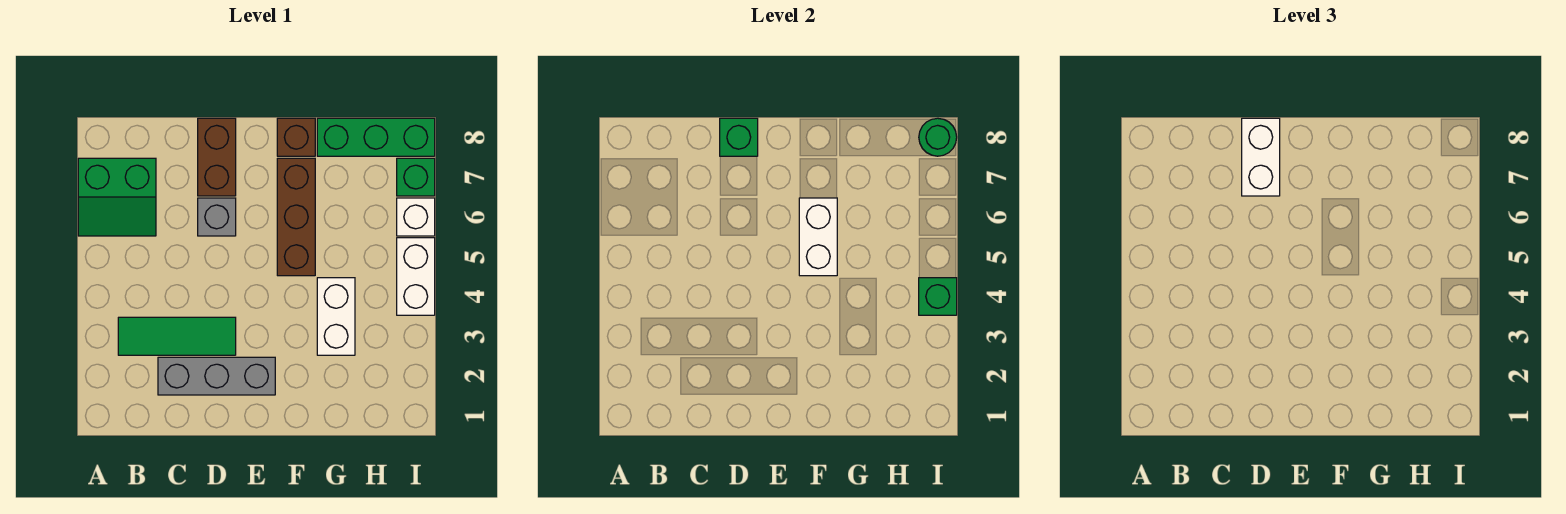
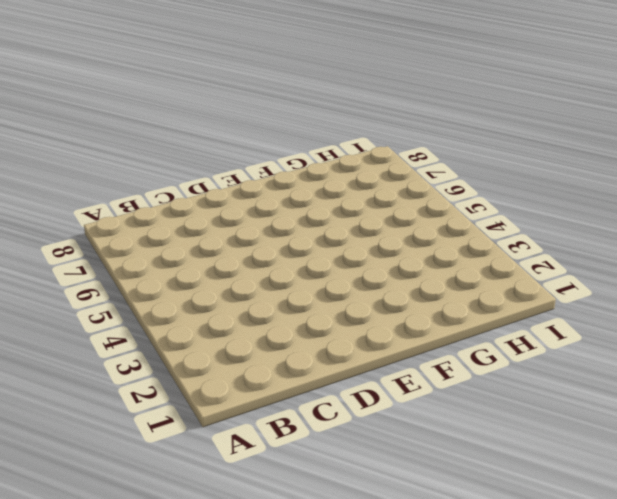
none -> green slope A6:B7 level 1 top 7
none -> green tile B3:D3 level 1
none -> grey brick C2:E2 level 1

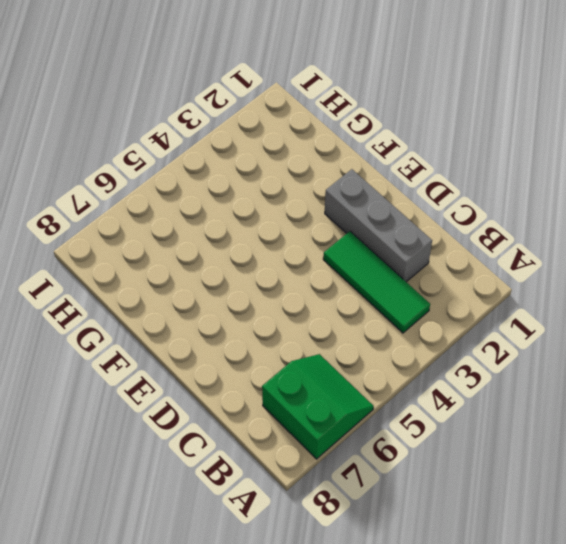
none -> grey brick D6 level 1
none -> brown brick D7:D8 level 1
none -> brown brick F5:F7 level 1

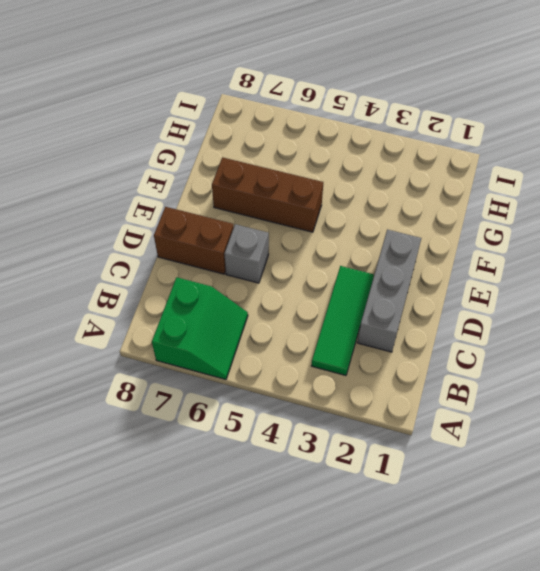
none -> brown brick F8 level 1
none -> white brick G3:G4 level 1
none -> green brick G8:I8 level 1

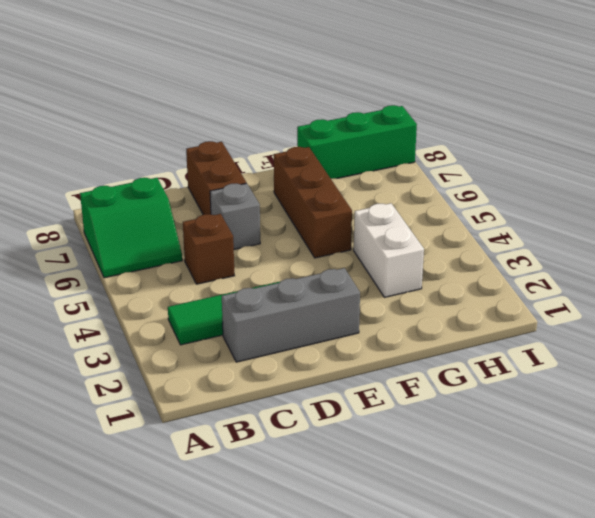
brown brick C5 level 1 -> brown brick F8 level 1
none -> white brick I4:I5 level 1
none -> white brick I6 level 1
none -> green brick I7 level 1

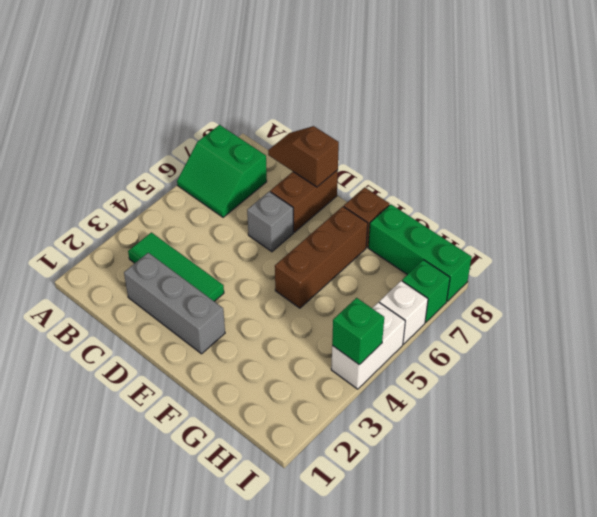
brown slope C8:D8 level 2 top D -> green brick D8 level 2
none -> white brick G3:G4 level 1
none -> white brick F5:F6 level 2
none -> green round brick I8 level 2

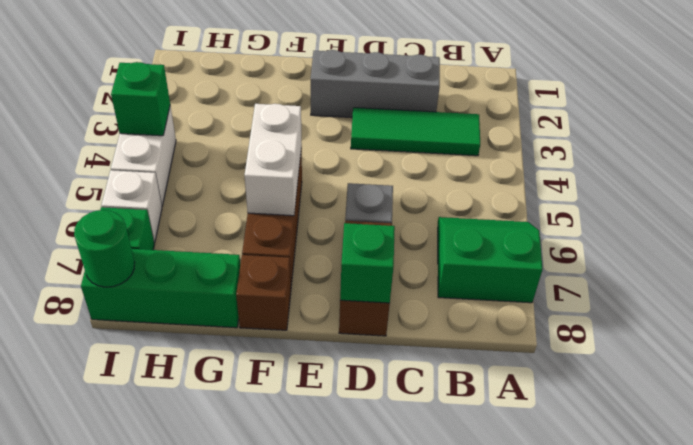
none -> white brick G3:G4 level 1
none -> white brick D7:D8 level 3

